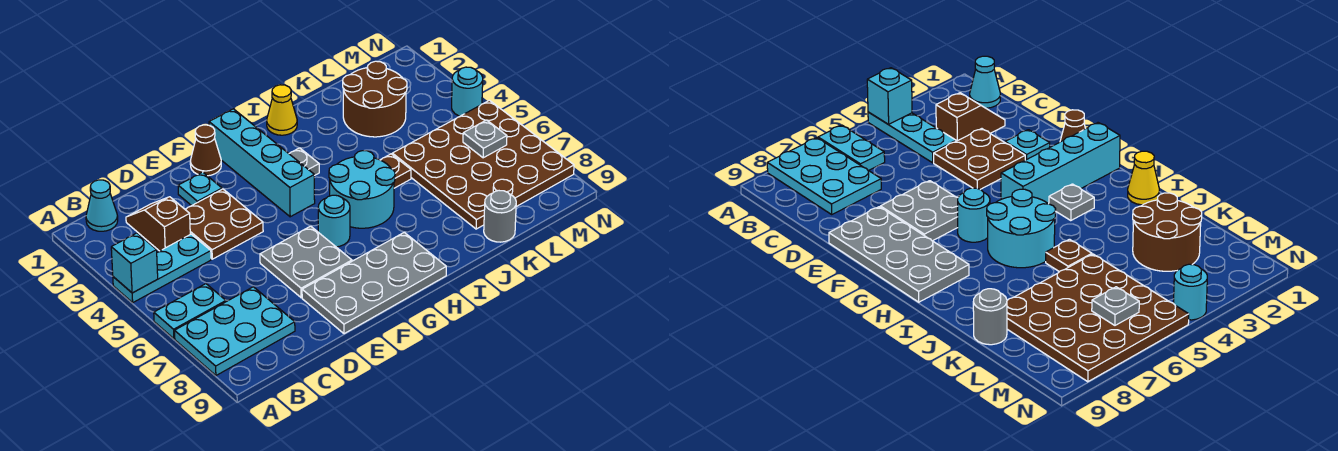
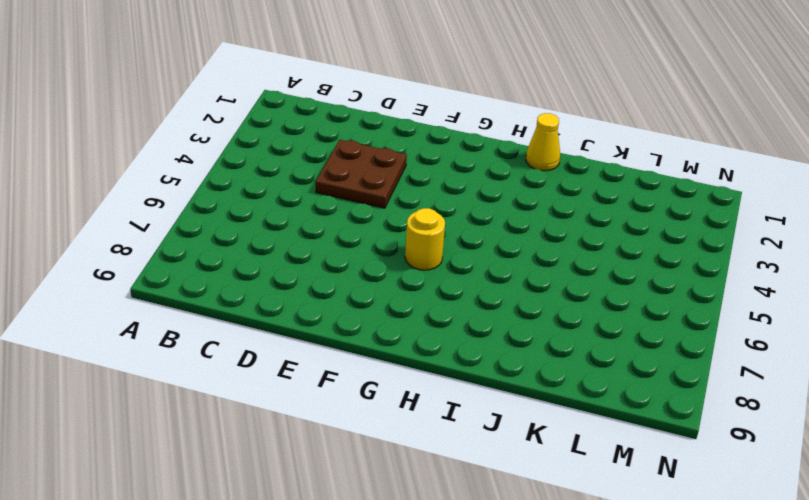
yellow round brick G6 level 1 -> cyan round brick G6 level 1
none -> cyan plate A4:C4 level 1
none -> cyan plate A6:B6 level 1
none -> cyan plate A7:C8 level 1

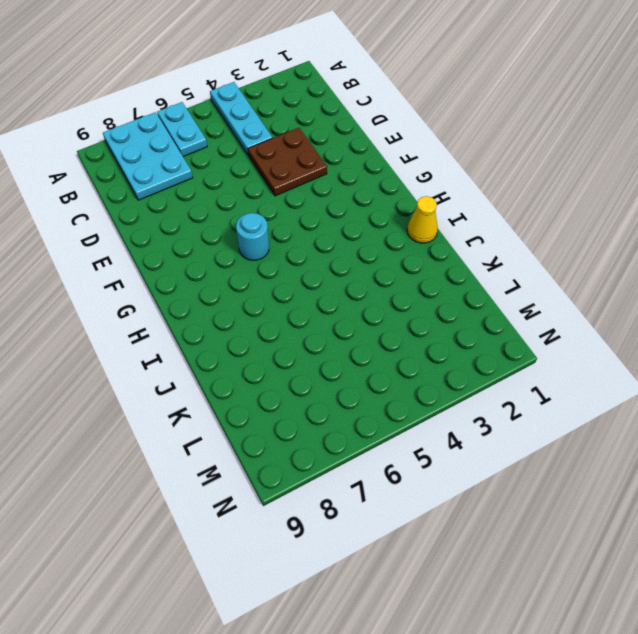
none -> cyan cone B1 level 1
none -> brown slope C2:C3 level 1 top 3
none -> cyan plate E2 level 1

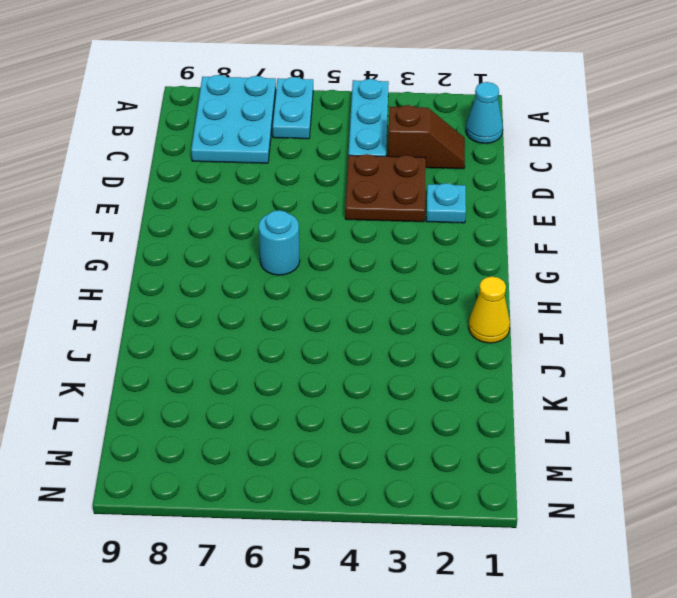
none -> grey plate E6:F7 level 1
none -> grey plate E8:H9 level 1
none -> brown cone F1 level 1

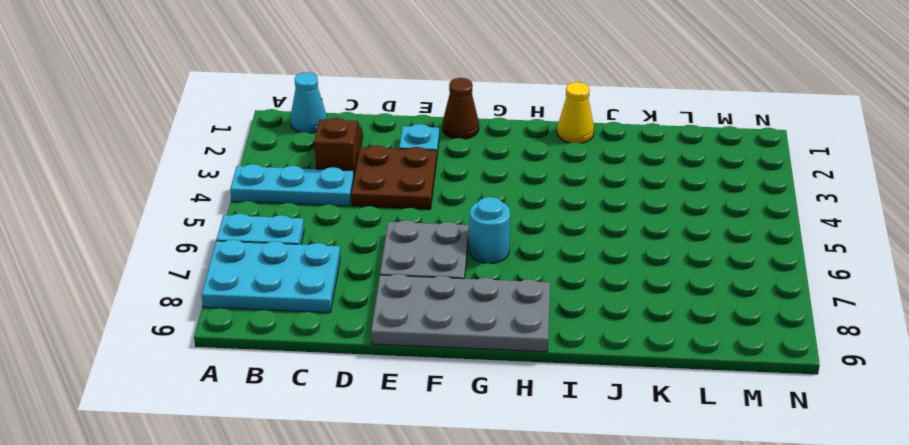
none -> cyan brick G1:G4 level 1
none -> grey plate H3 level 1
none -> cyan round brick H5:I6 level 1

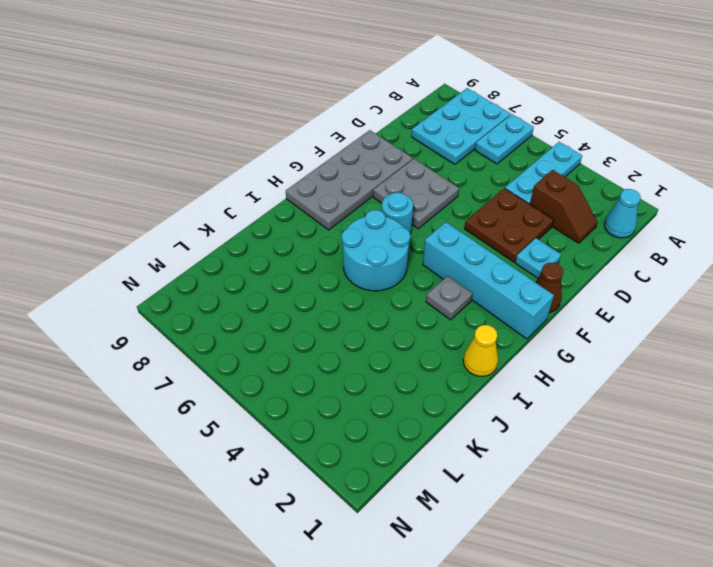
none -> brown plate J5 level 1
none -> brown round brick K2:L3 level 1
none -> brown plate K5:N8 level 1

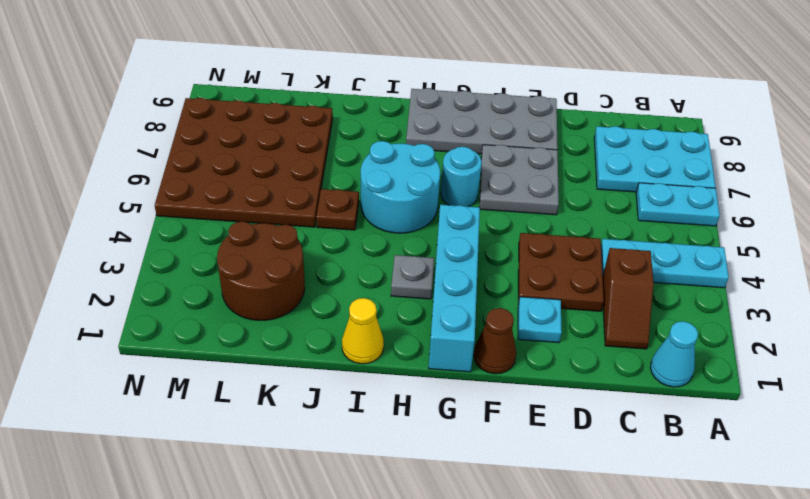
none -> grey round brick K9 level 1
none -> cyan round brick N4 level 1
none -> cyan brick A4 level 2

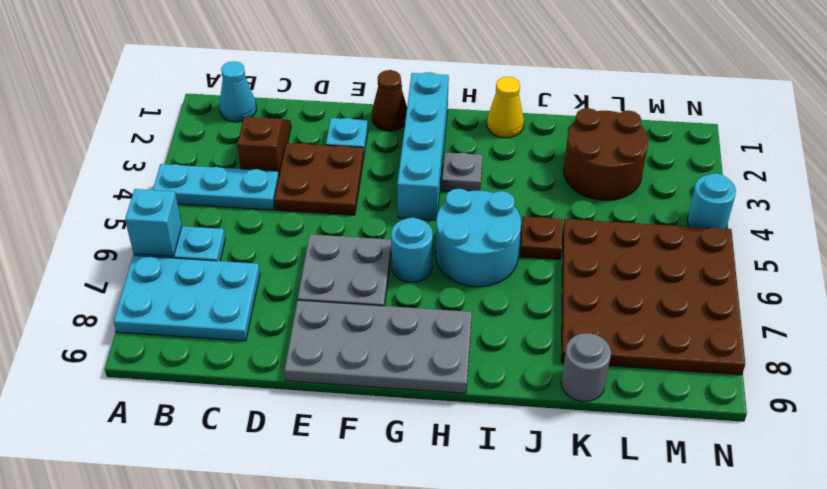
cyan brick A6 level 2 -> cyan brick A4 level 2
none -> grey plate M6 level 2

